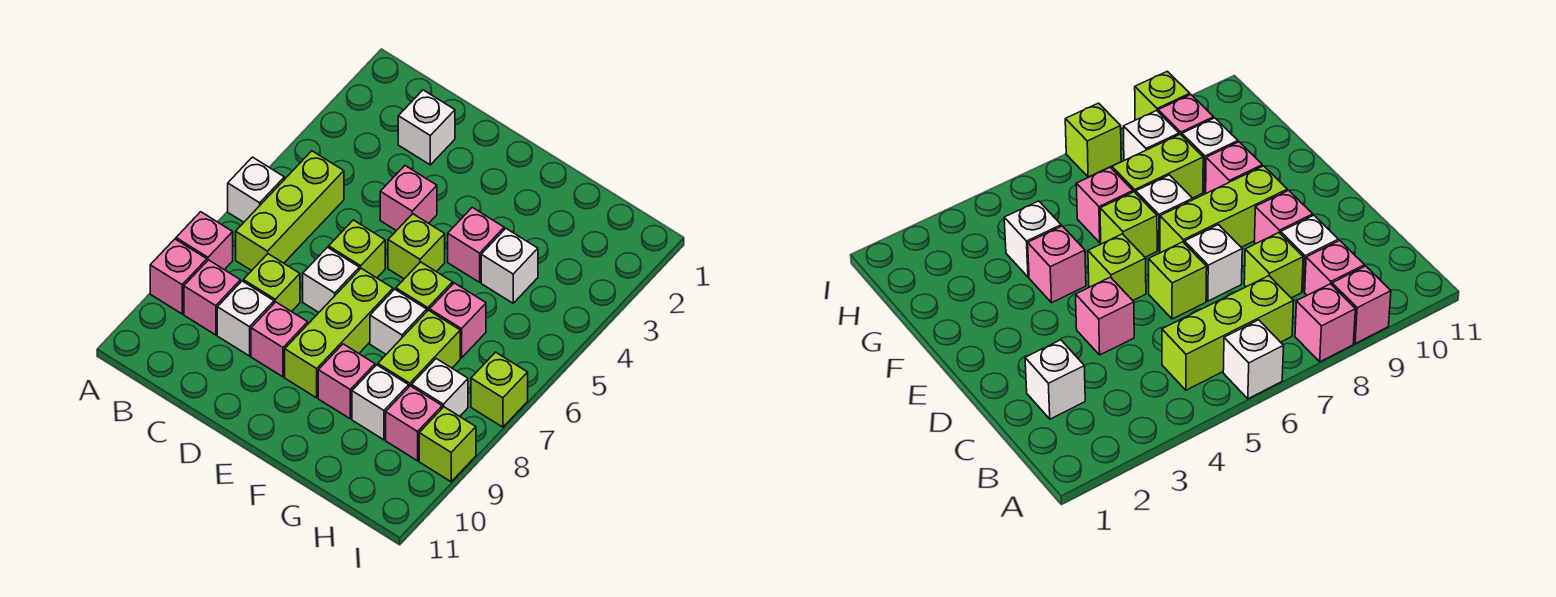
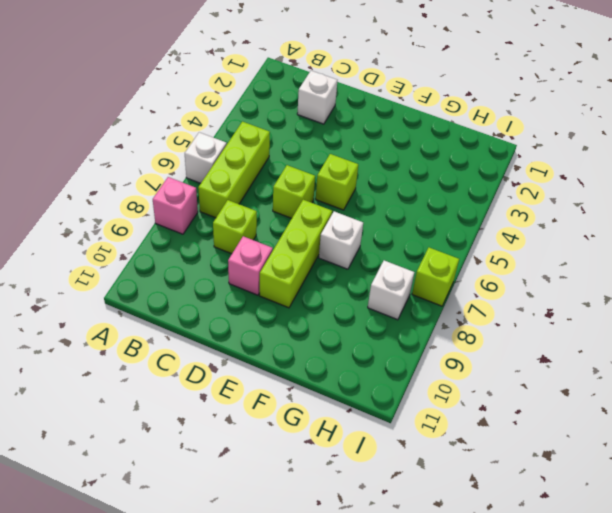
none -> pink brick A9 level 1
none -> pink brick B9 level 1
none -> white brick C9 level 1

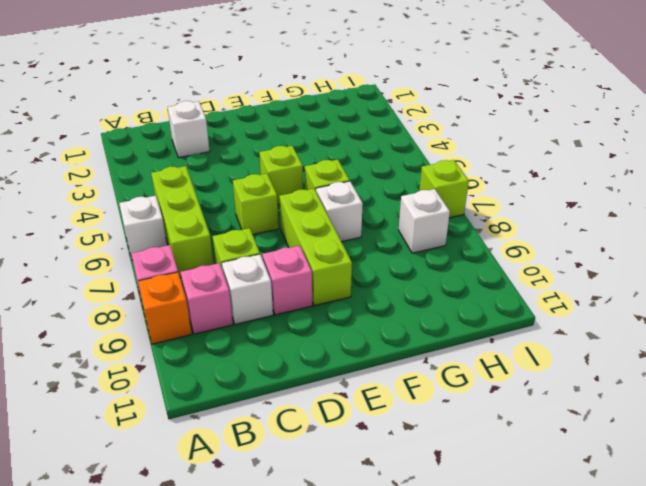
orange brick A9 level 1 -> pink brick A9 level 1
none -> pink brick D4 level 1
none -> white brick D7 level 1
none -> pink brick F4 level 1

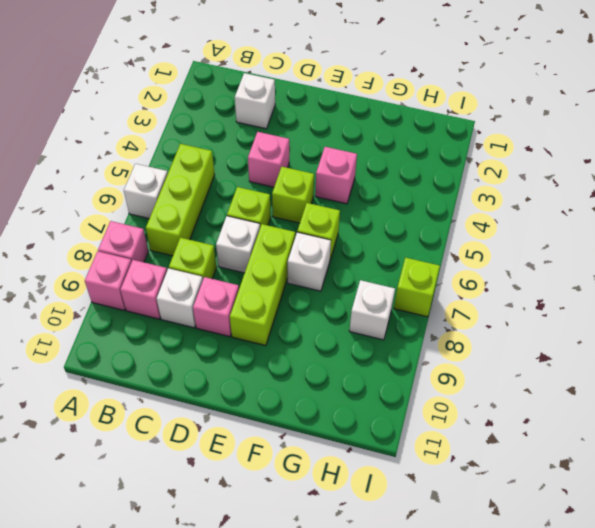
none -> pink brick F9 level 1
none -> white brick G4 level 1
none -> pink brick G6 level 1

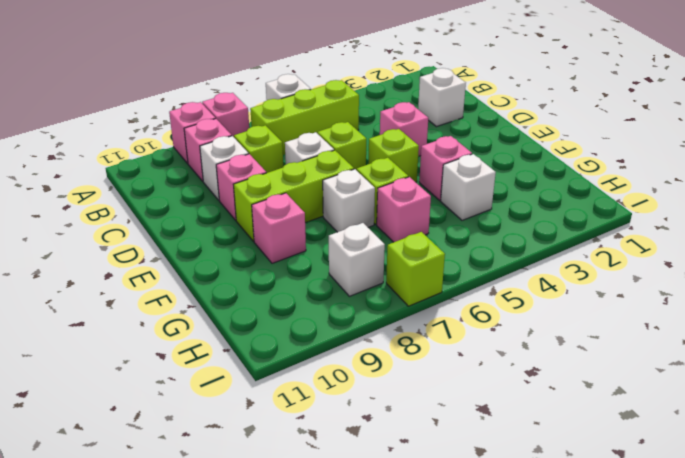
none -> lime brick G7:G8 level 1
none -> white brick G9 level 1
none -> pink brick H9 level 1

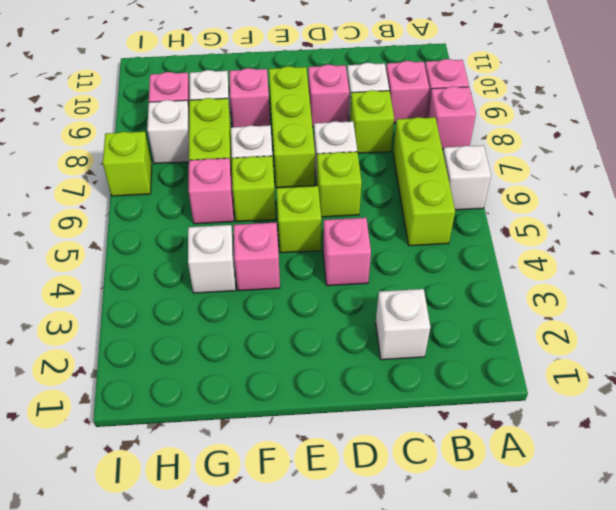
none -> lime brick I9 level 1

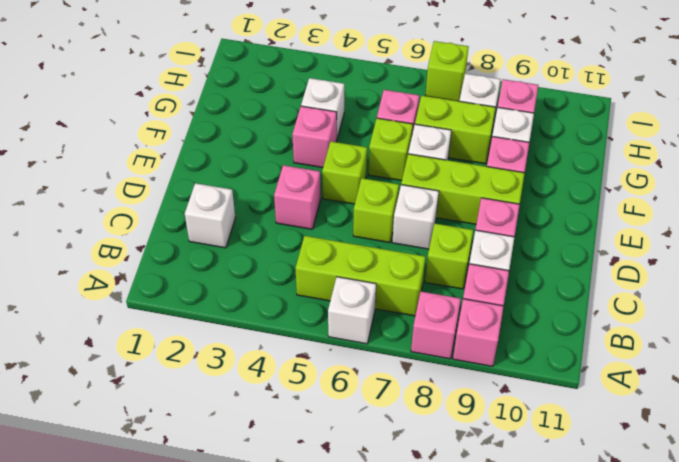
none -> lime brick I9 level 1

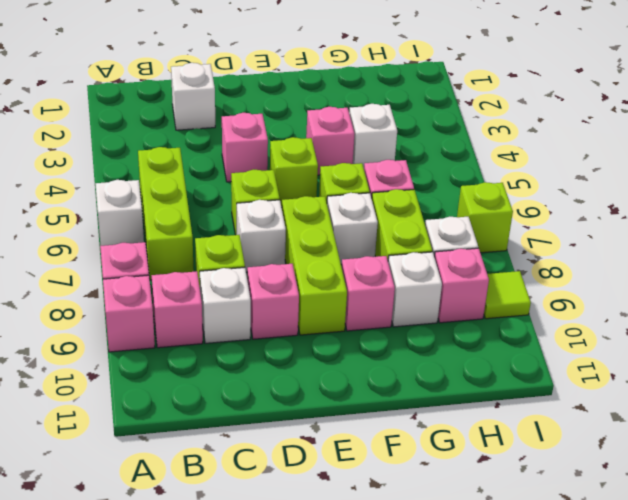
lime tile I9 level 1 -> lime brick I9 level 1

